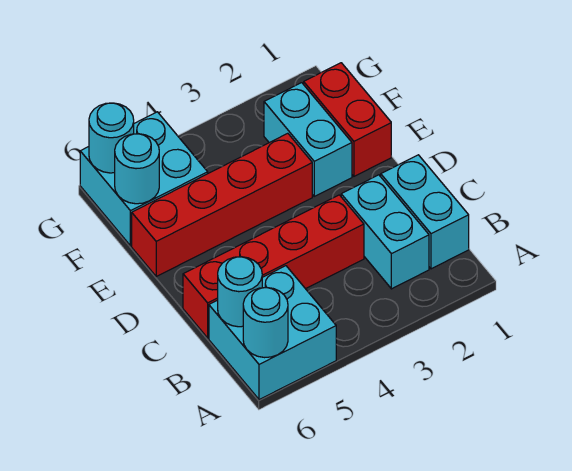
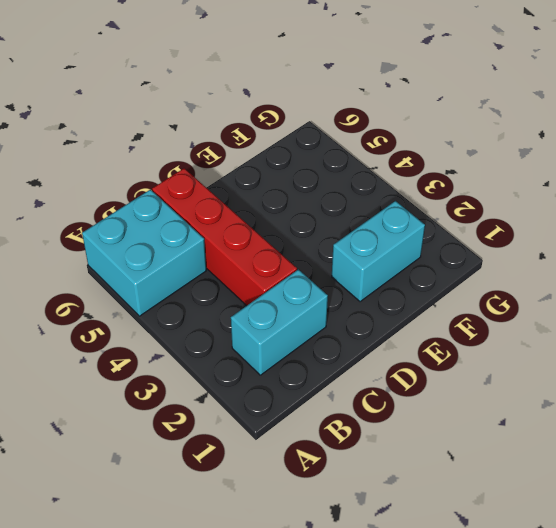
none -> cyan brick B1:C1 level 1
none -> red brick E1:F1 level 1
none -> red brick E3:E6 level 1

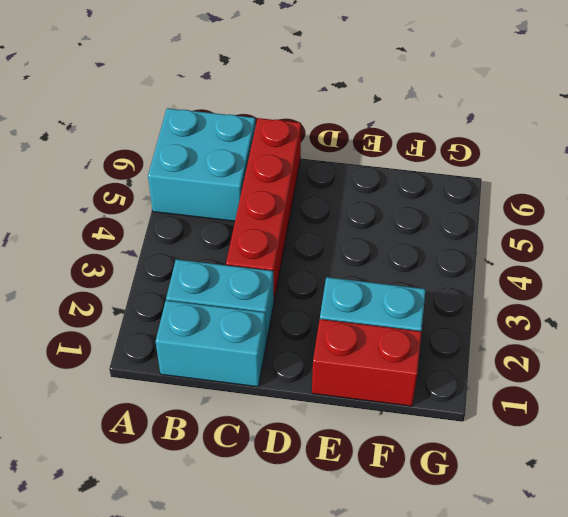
none -> red brick E3:E6 level 1
none -> cyan brick F5:G6 level 1
none -> cyan round brick A6 level 2

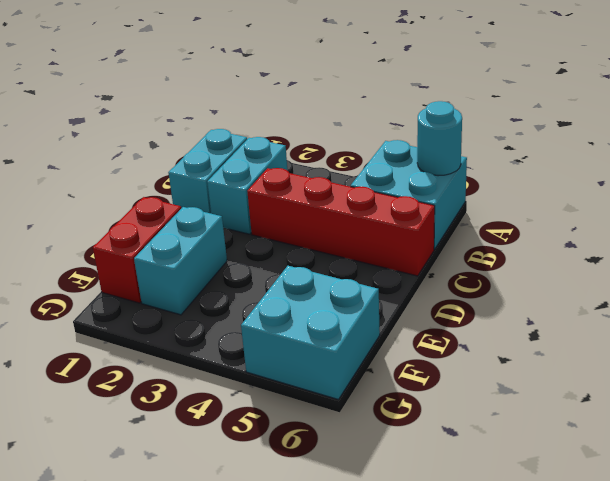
none -> red brick E3:E6 level 1
none -> cyan round brick B6 level 2
none -> cyan round brick F6 level 2

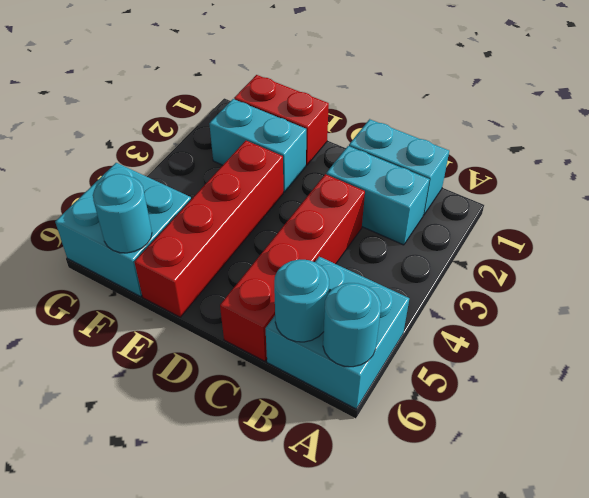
none -> cyan round brick G6 level 2

